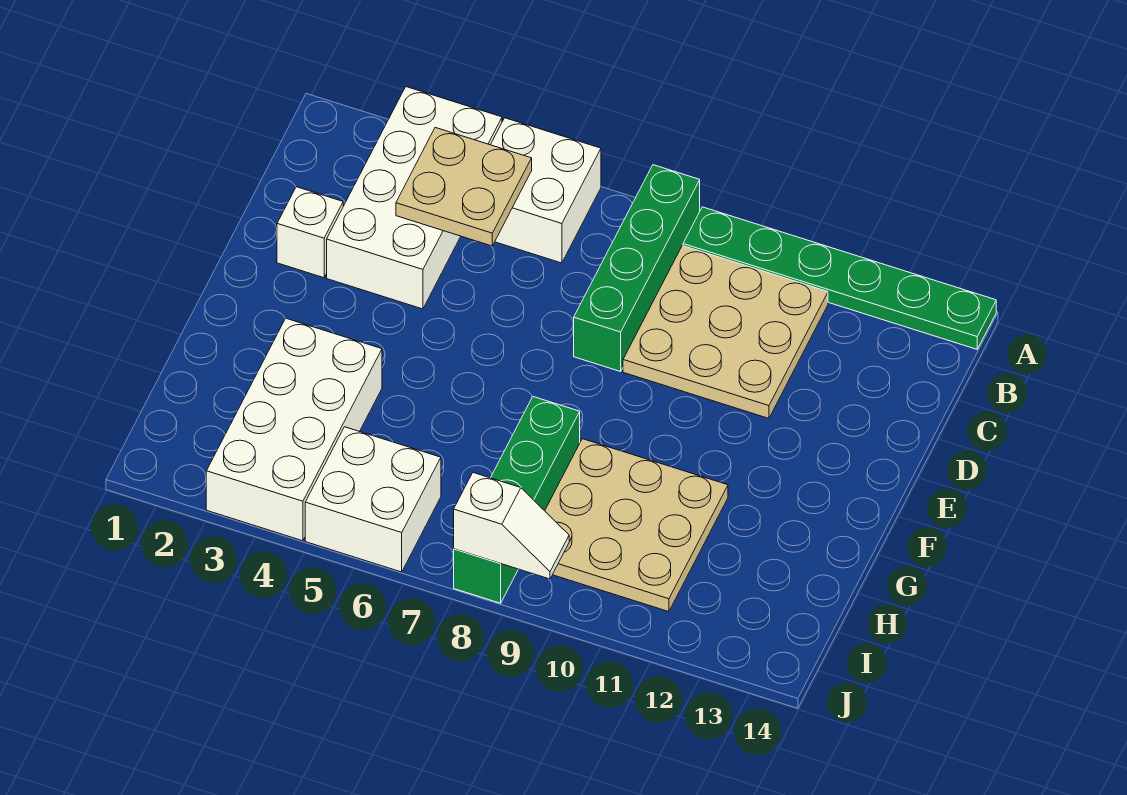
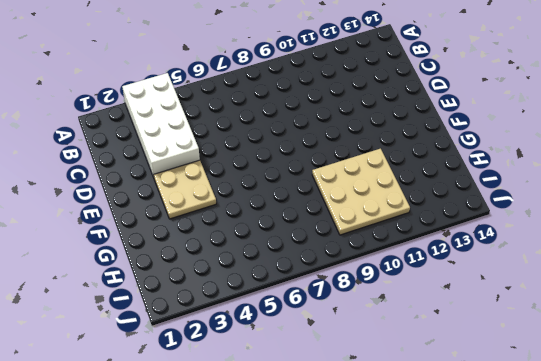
tan plate E3:F4 level 1 -> tan plate B4:C5 level 2
none -> white brick A5:B6 level 1
none -> green brick A8:D8 level 1
none -> green plate A9:A14 level 1

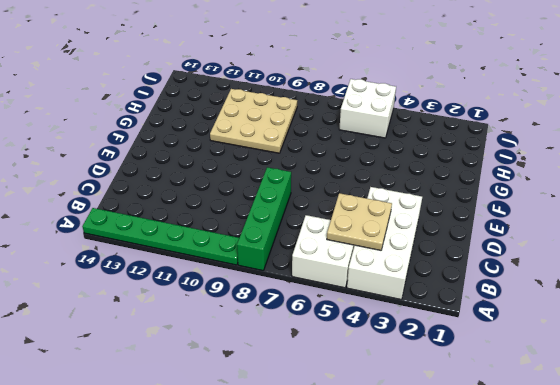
none -> tan plate B9:D11 level 1
none -> white brick D2 level 1
none -> white brick G3:J4 level 1

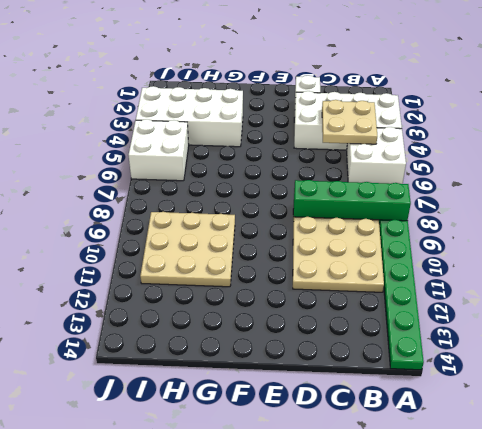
none -> green brick G8:J8 level 1
none -> white slope J8:J9 level 2 top 8

